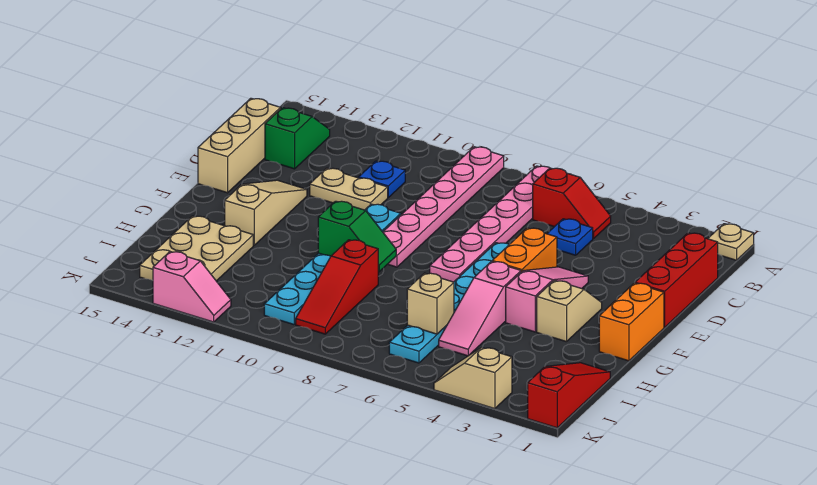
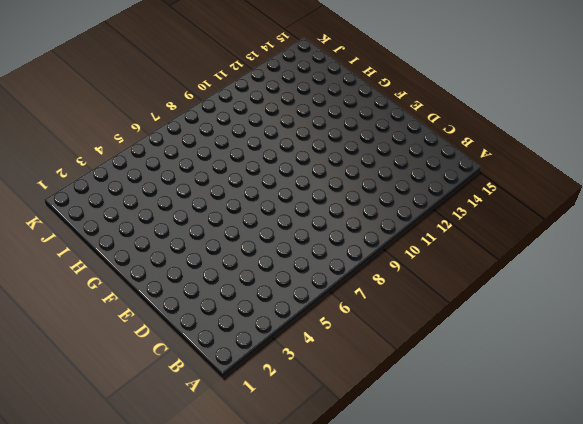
none -> tan plate A1 level 1
none -> pink plate A7:F7 level 1
none -> pink plate A9:F9 level 1

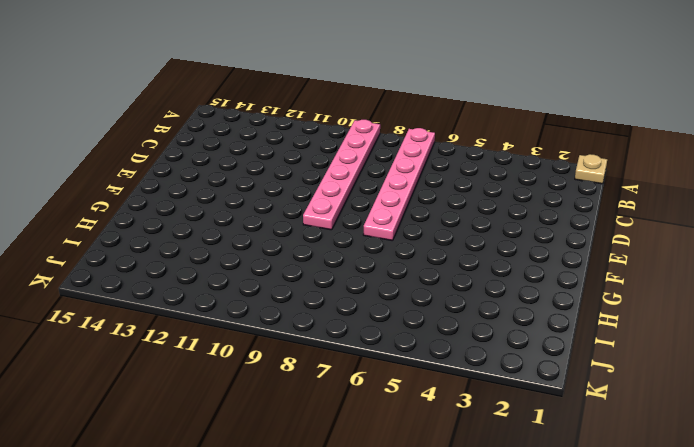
none -> red slope B5:B6 level 1 top 6
none -> green slope B14:C14 level 1 top C
none -> red brick C1:E1 level 1

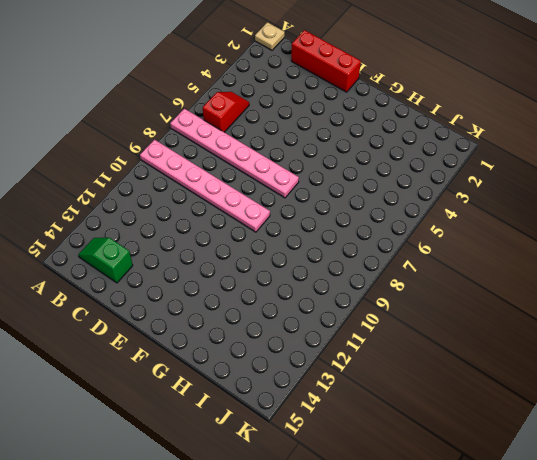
none -> blue plate C5 level 1
none -> blue plate C11 level 1
none -> tan brick C15:E15 level 1

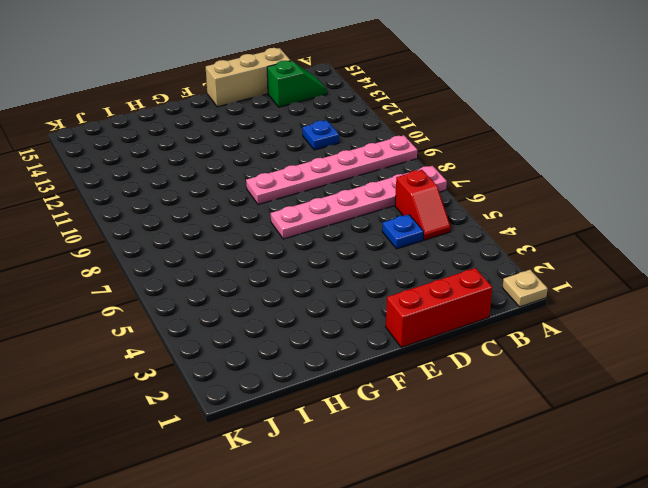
none -> tan plate D11:D12 level 1
none -> pink slope E4:G4 level 1 top G
none -> orange brick E5:F5 level 1

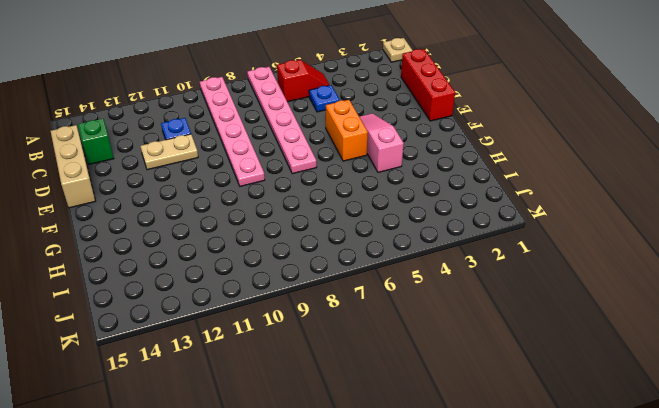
none -> cyan plate E6:J6 level 1
none -> cyan plate E10:J10 level 1
none -> tan slope E13:G13 level 1 top G

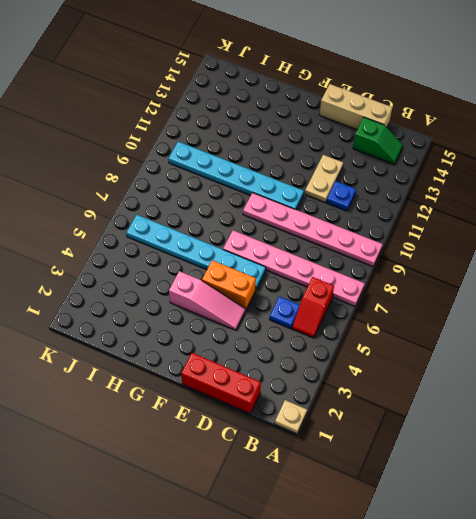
none -> tan slope E13:G13 level 1 top G
none -> orange brick F1:G1 level 1
none -> tan slope F3:G3 level 1 top G

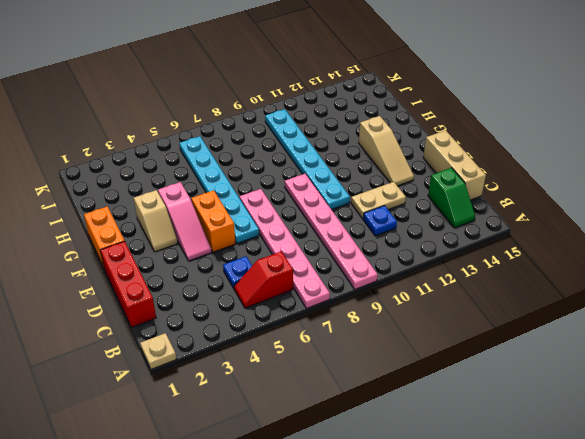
none -> pink slope G5:I5 level 1 top G
none -> red slope H9:J9 level 1 top H
none -> tan plate H13:J14 level 1

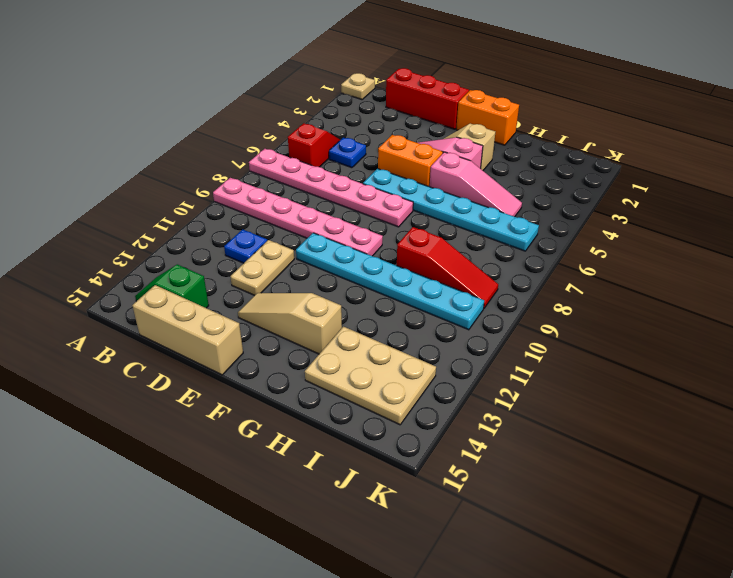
none -> red slope I1:K1 level 1 top K
none -> tan slope K3:K4 level 1 top 3
none -> pink slope K12:K13 level 1 top 13

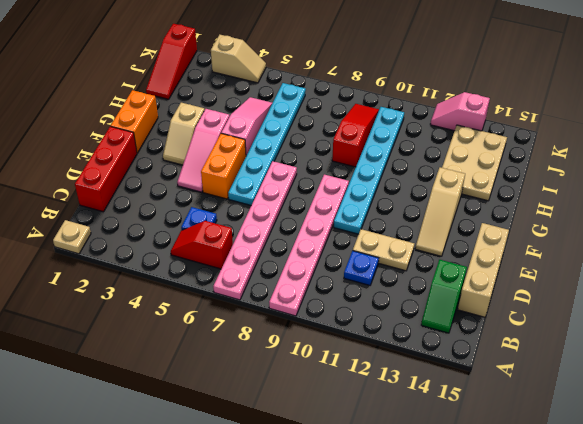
none -> green slope G9:G10 level 2 top 10
none -> tan brick I6 level 2

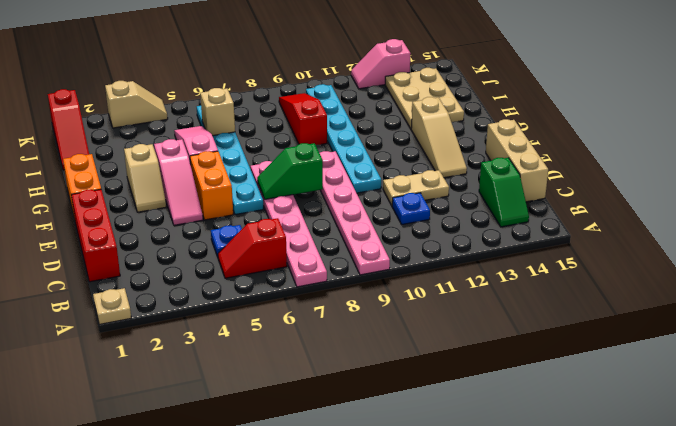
green slope E7:E8 level 2 top 8 -> green slope G9:G10 level 2 top 10

